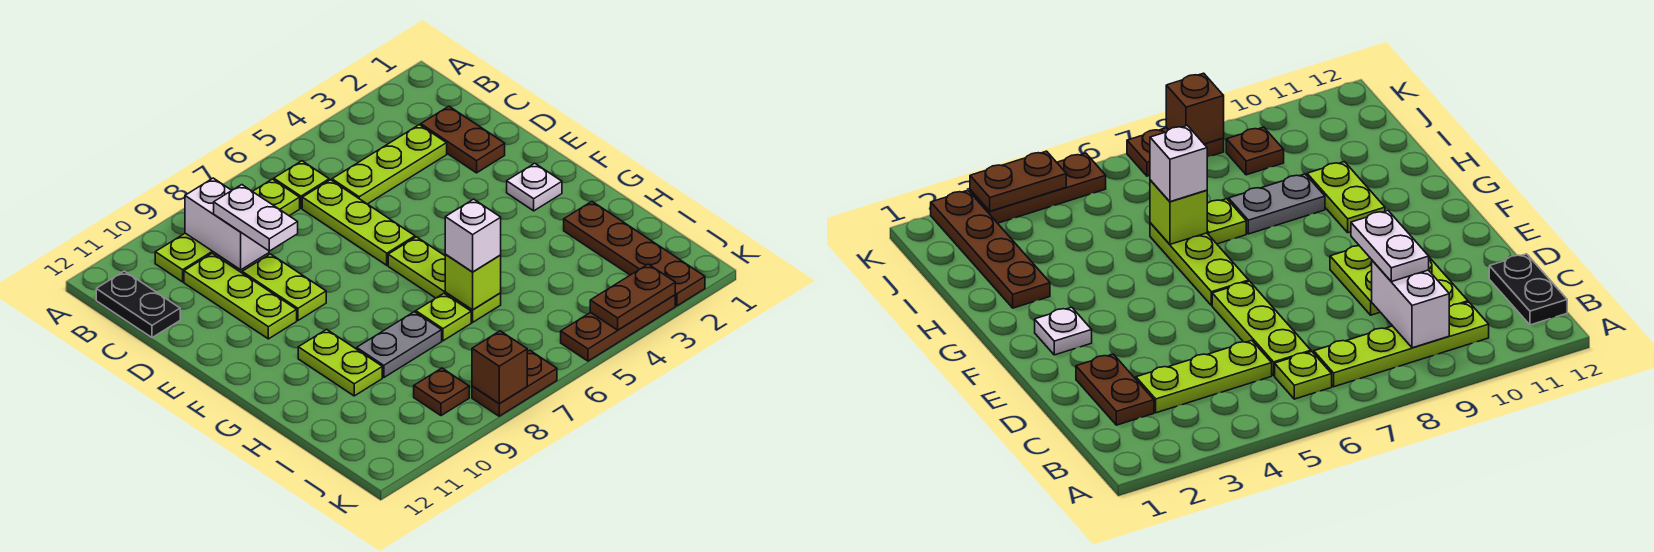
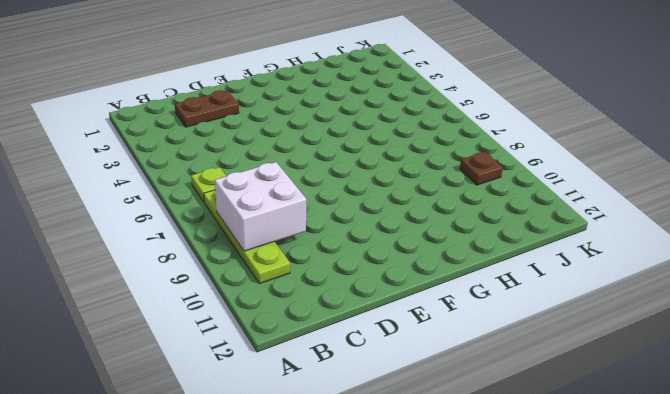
white brick B8:C9 level 2 -> white brick B9:C9 level 2
none -> black plate B12:C12 level 1
none -> lime plate C3:C5 level 1
none -> lime plate C6:E6 level 1

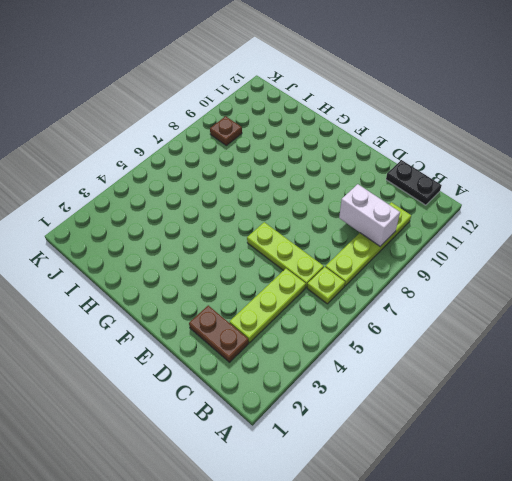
none -> lime plate C10:E10 level 1
none -> lime plate D9:E9 level 1
none -> white plate F2 level 1

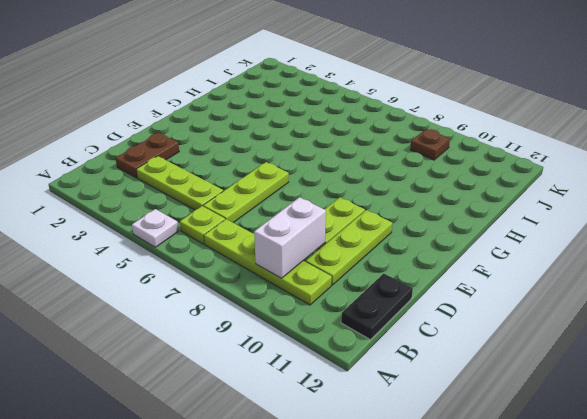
white plate A5 level 1 -> white plate F2 level 1
none -> lime plate F6:H6 level 1
none -> lime plate G10:H10 level 1
none -> brown plate H2:K2 level 1

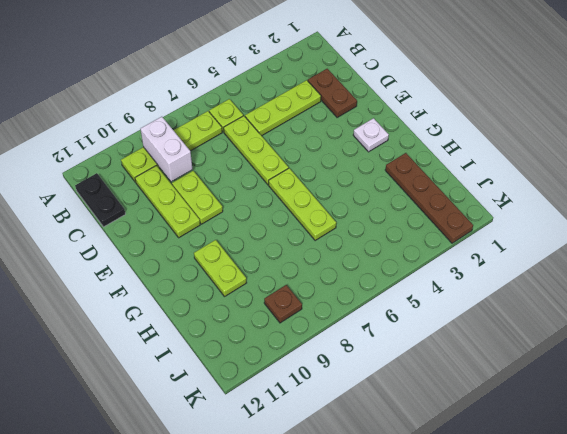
none -> lime plate H7 level 1
none -> grey plate H8:H9 level 1
none -> brown plate K3:K5 level 1

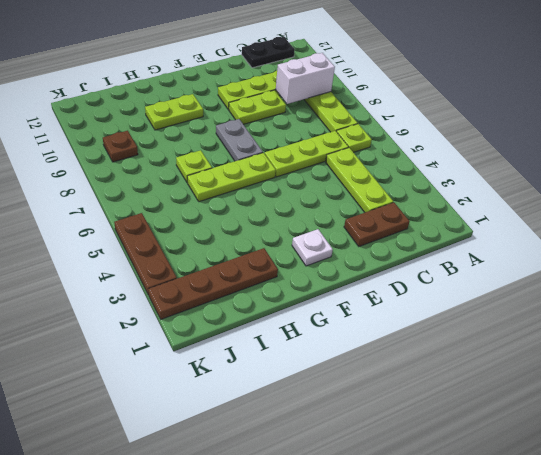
grey plate F7:F8 level 1 -> grey plate H8:H9 level 1
none -> brown plate K7:K8 level 1
none -> lime brick H6 level 2
none -> brown plate K3:K4 level 2

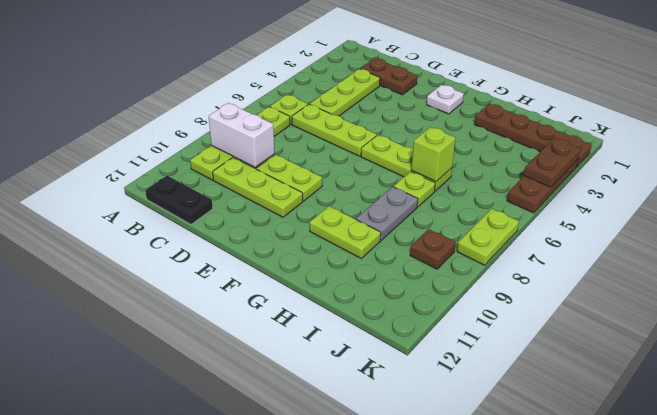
lime plate K7:K8 level 1 -> brown plate K7:K8 level 1
none -> brown brick K8 level 2
none -> white plate C9:D9 level 3
none -> white brick H6 level 3

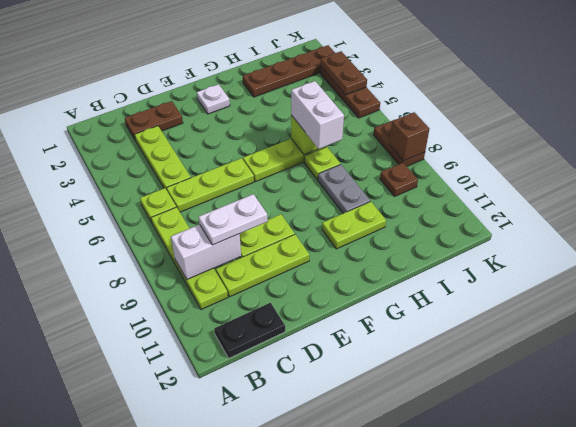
white brick H6:H7 level 3 -> white brick H6 level 3

